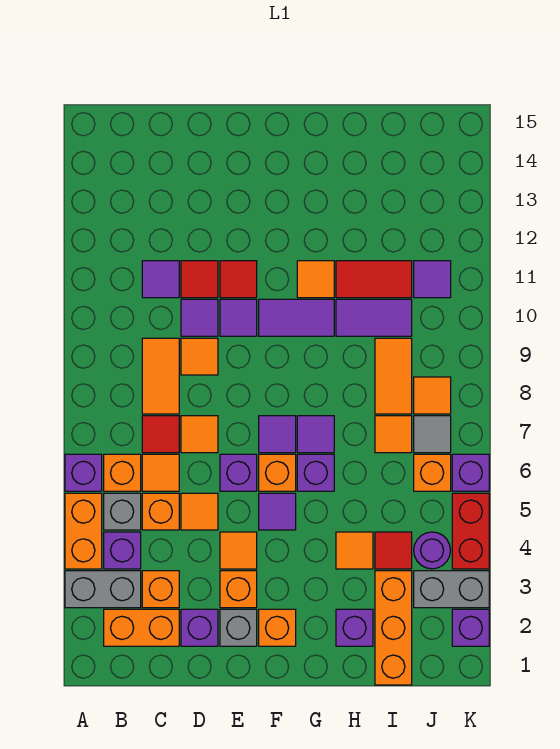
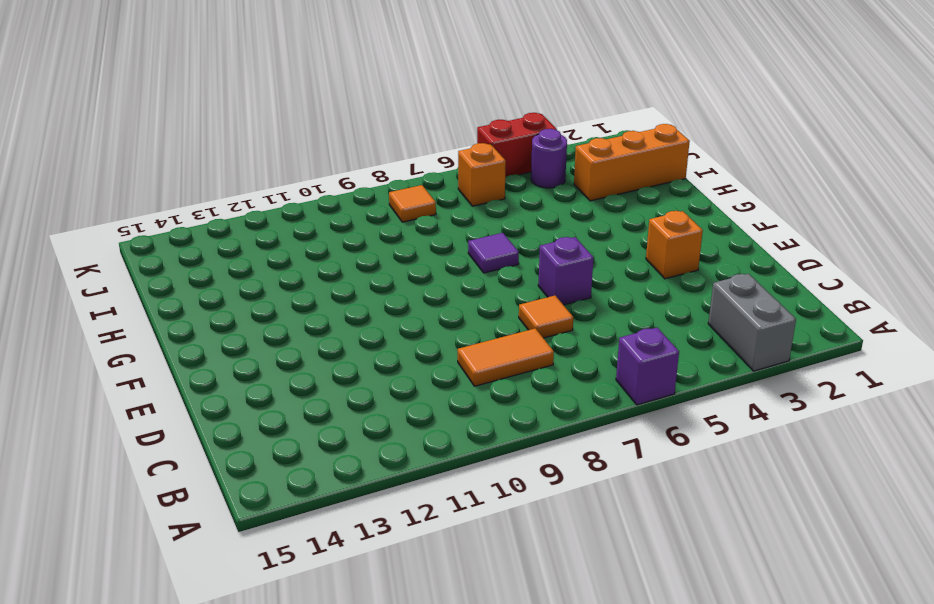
none -> orange brick A4:A5 level 1
none -> orange brick B2:C2 level 1
none -> purple brick B4 level 1
none -> grey brick B5 level 1

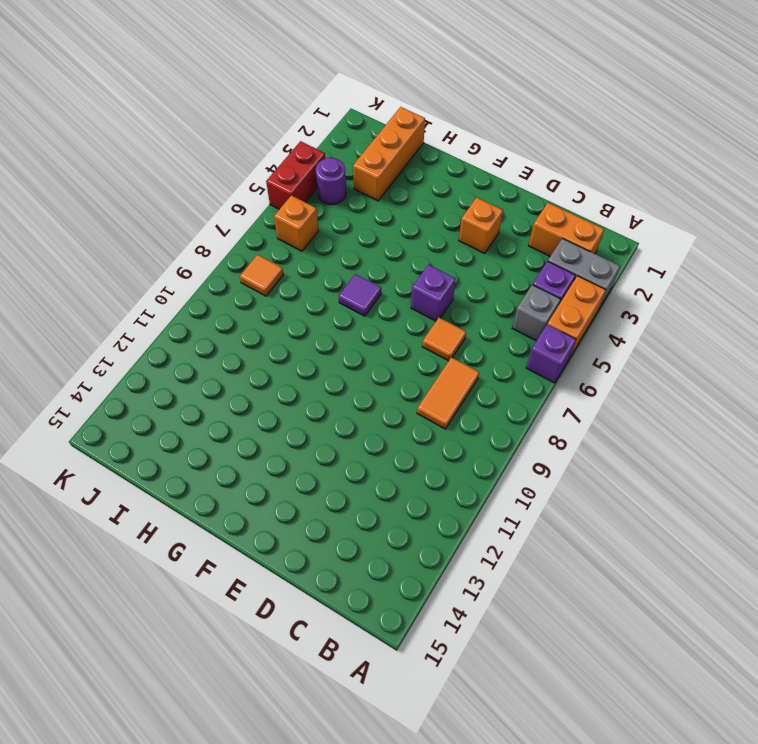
none -> orange brick B6 level 1
none -> orange brick C3 level 1
none -> orange brick C5 level 1
none -> orange tile C6 level 1

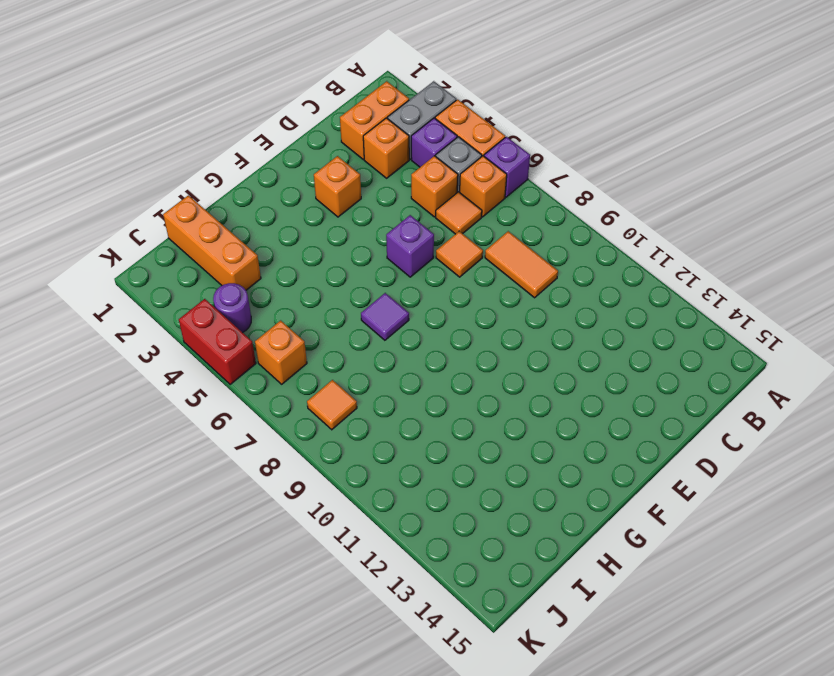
none -> red tile C7 level 1
none -> purple tile C11 level 1
none -> purple brick D2 level 1
none -> orange tile D5 level 1

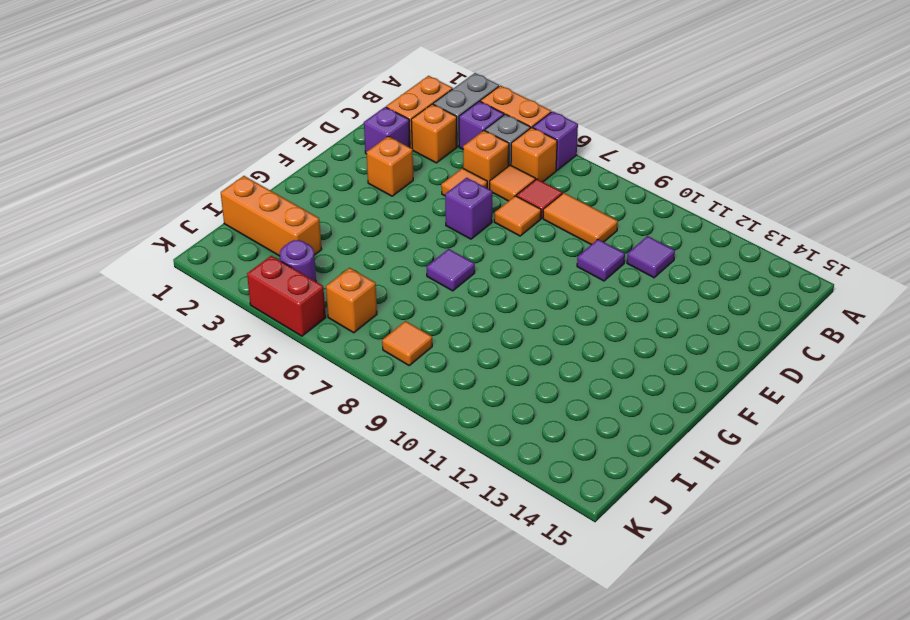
none -> orange tile D9 level 1
none -> red tile D11 level 1
none -> grey brick E2 level 1
none -> orange tile E4 level 1

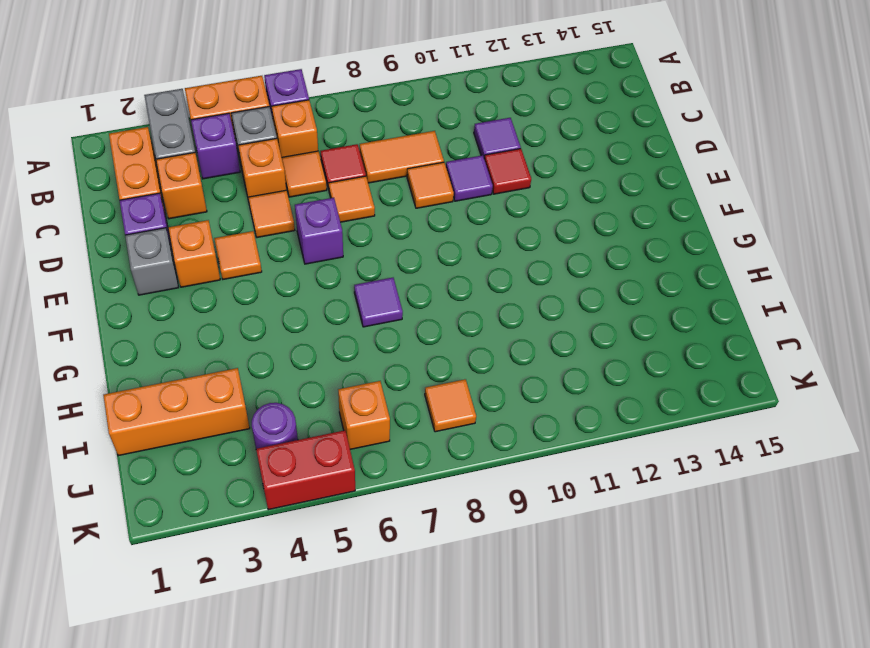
none -> purple tile E10 level 1
none -> red tile E11 level 1
none -> orange brick F2 level 1
none -> purple tile F5 level 1

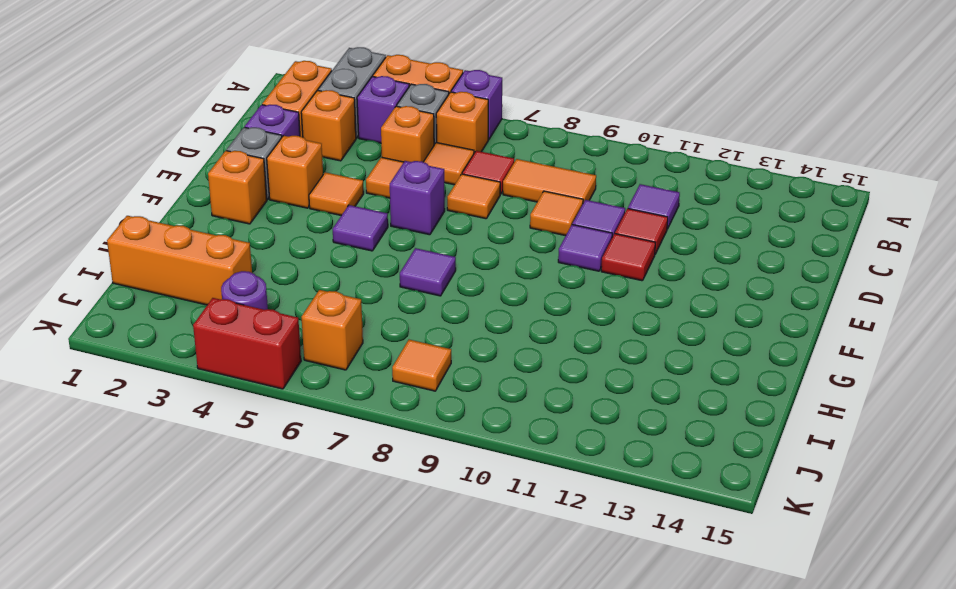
none -> orange brick F6 level 1
none -> purple tile F7 level 1
none -> purple tile F10:G10 level 1
none -> purple brick G6 level 1

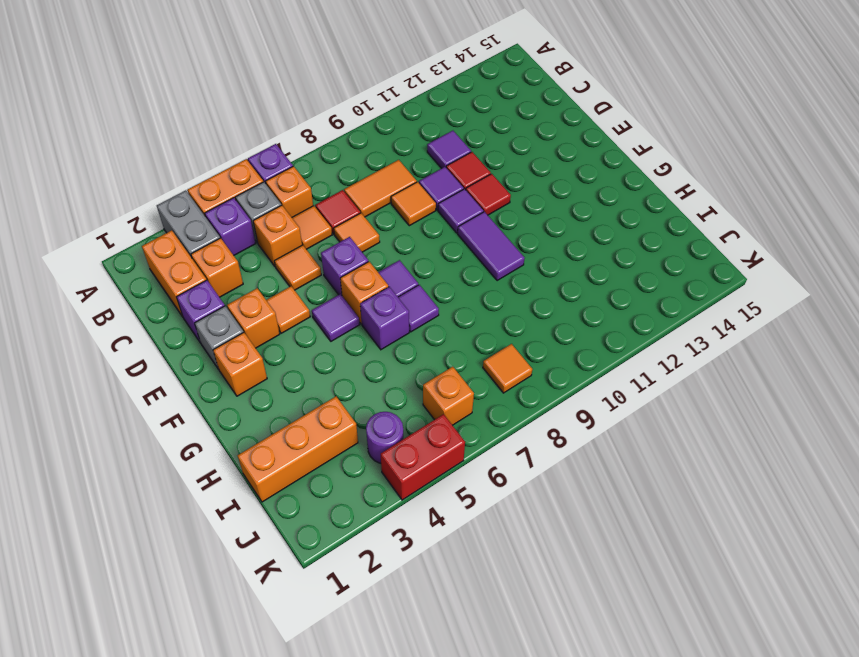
none -> orange tile G11 level 1
none -> purple brick H2 level 1
none -> orange tile H4 level 1
none -> purple tile H10:I10 level 1

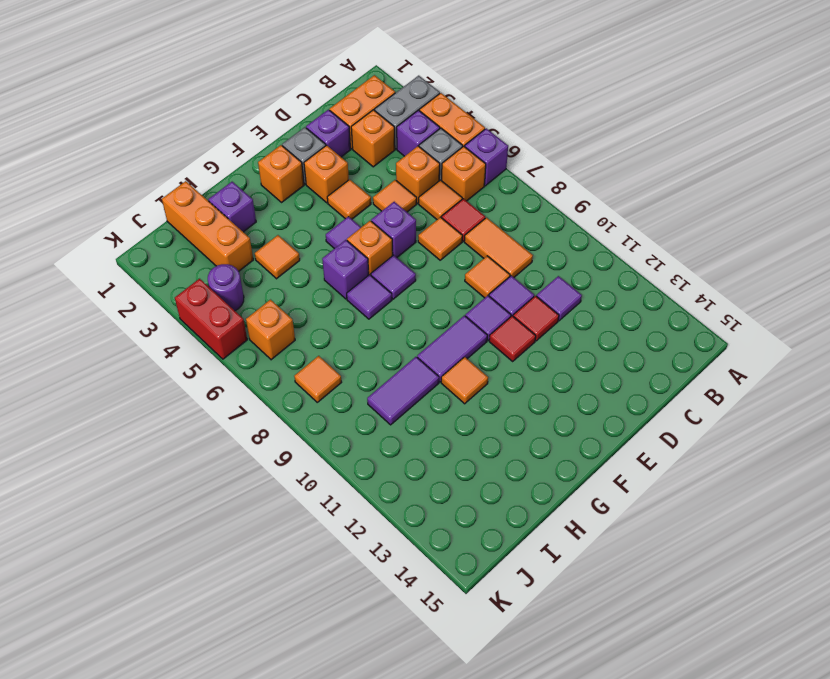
none -> red tile H11:I11 level 1
none -> red tile I4 level 1
none -> orange tile I7 level 1
none -> orange tile I8:I9 level 1

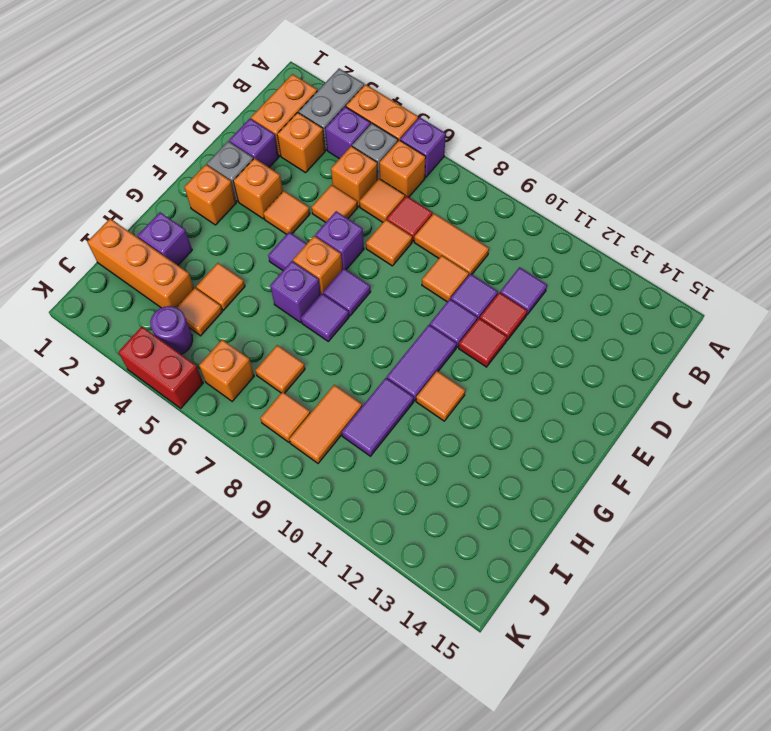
orange tile I4 level 1 -> red tile I4 level 1
orange tile I9:J9 level 1 -> orange tile I8:I9 level 1
none -> red tile H11:I11 level 1
none -> grey brick J3:K3 level 1
none -> grey tile J7 level 1
none -> purple tile J11 level 1

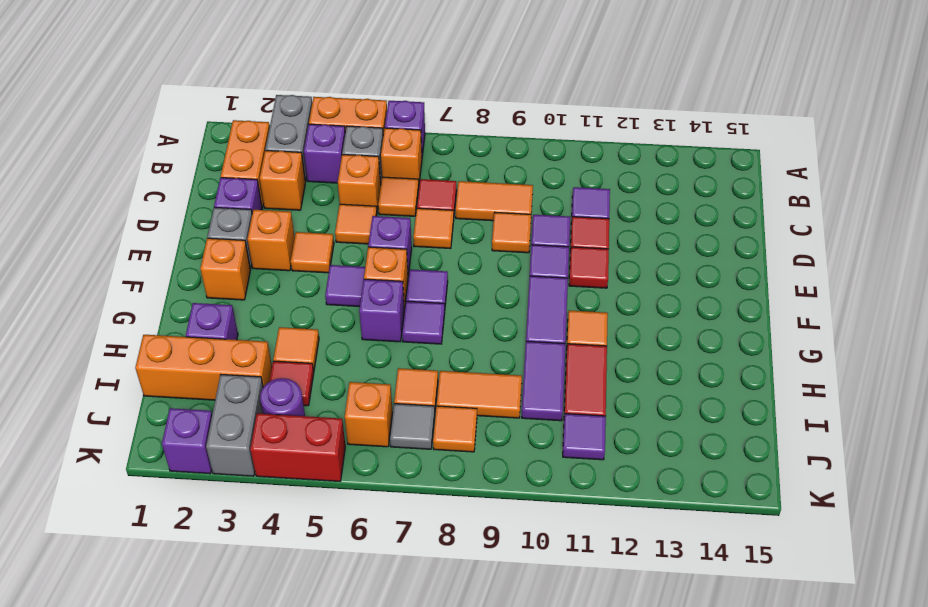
none -> purple brick K6 level 1

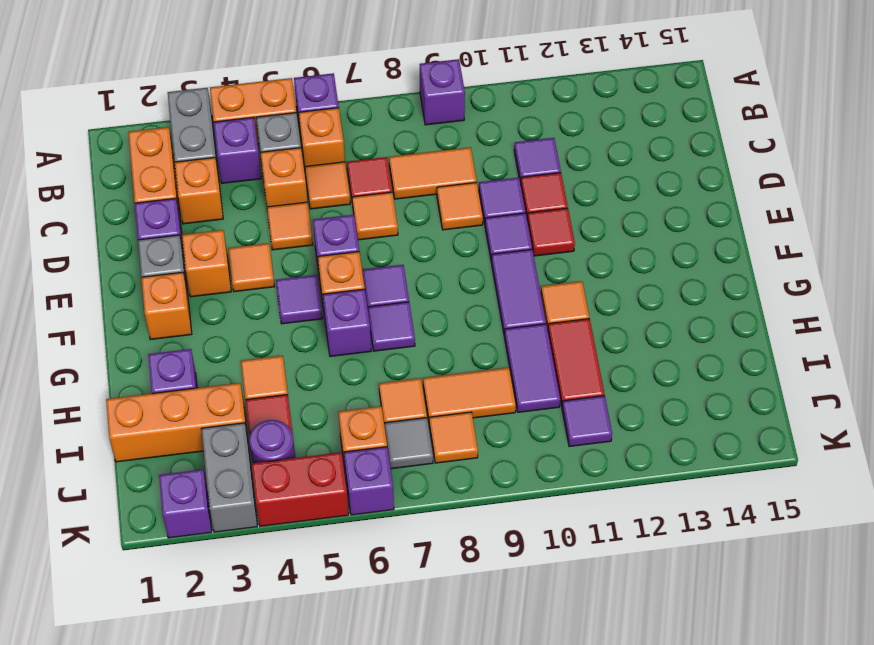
purple brick A9 level 1 -> none

